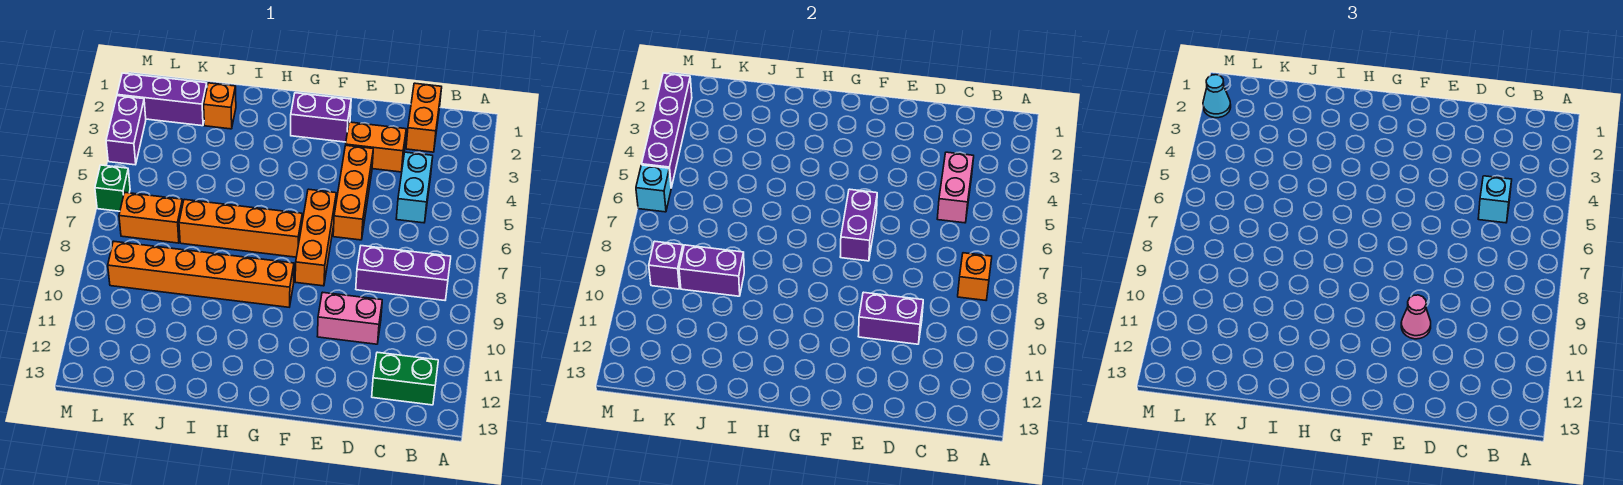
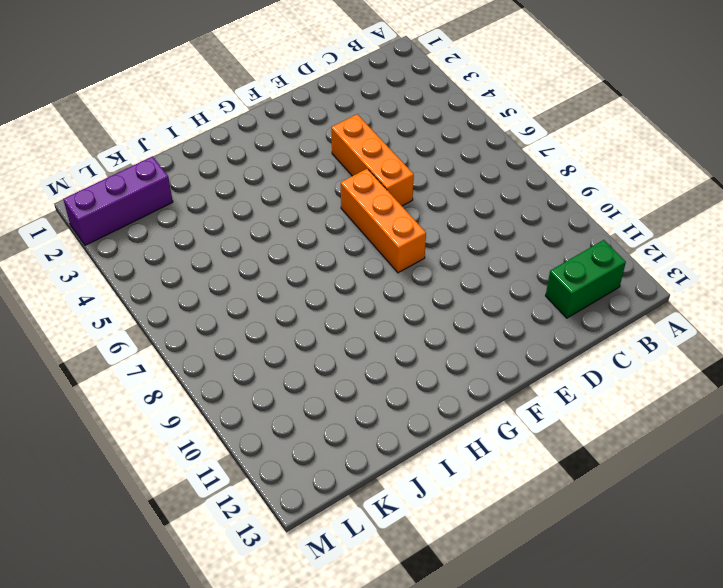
none -> purple brick B8:D8 level 1
none -> orange brick C1:C2 level 1
none -> cyan brick C4:C5 level 1

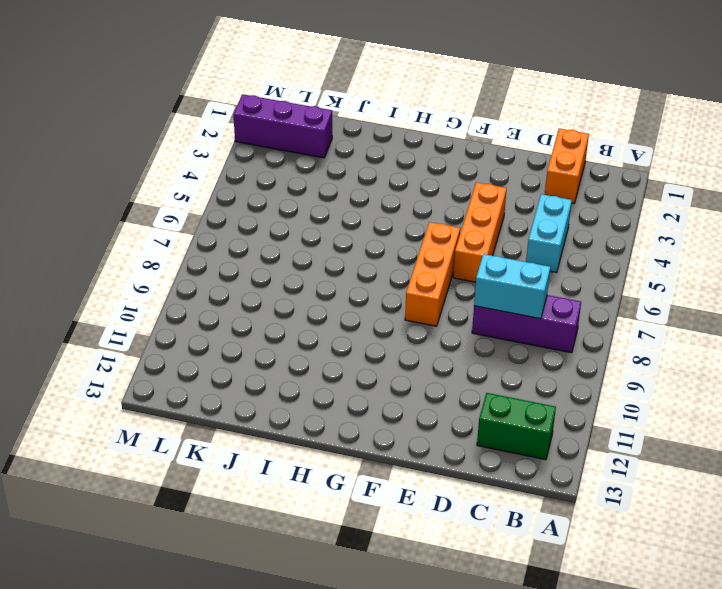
cyan brick C8:D8 level 2 -> none
none -> orange brick D3:E3 level 1
none -> pink brick D10:E10 level 1
none -> purple brick F2:G2 level 1

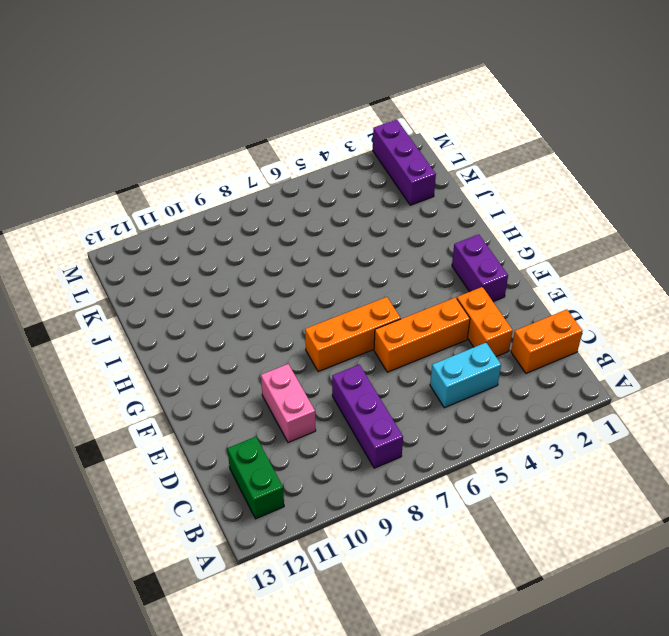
none -> orange brick G7:J7 level 1
none -> orange brick G9:L9 level 1
none -> orange brick J2 level 1

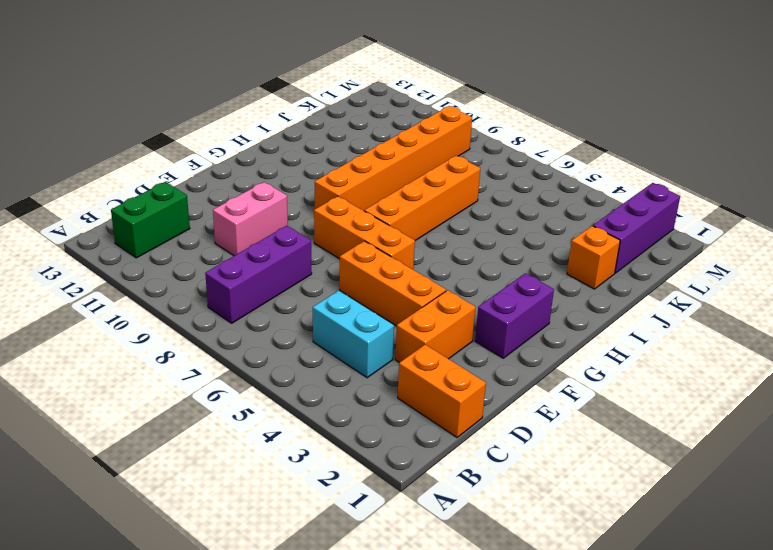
none -> orange brick K7:L7 level 1
none -> purple brick M3:M4 level 1
none -> green brick M6 level 1

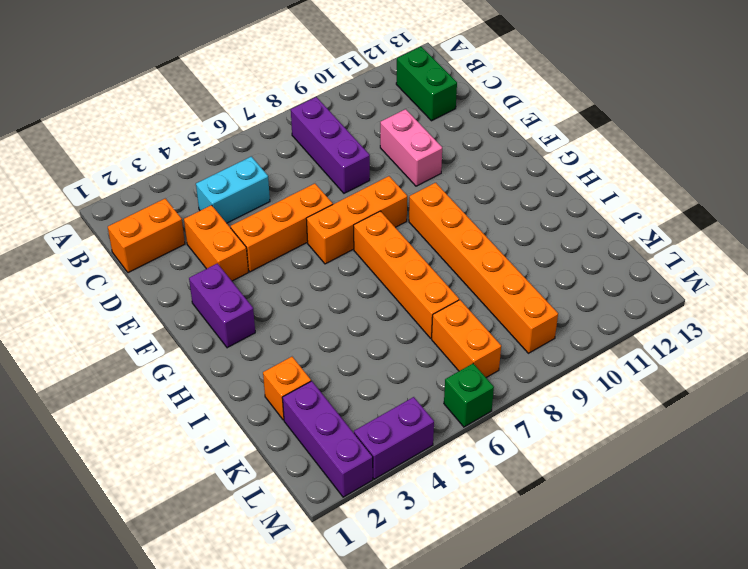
none -> orange brick B8 level 2
none -> pink brick C4:C5 level 2
none -> purple brick D10:E10 level 2

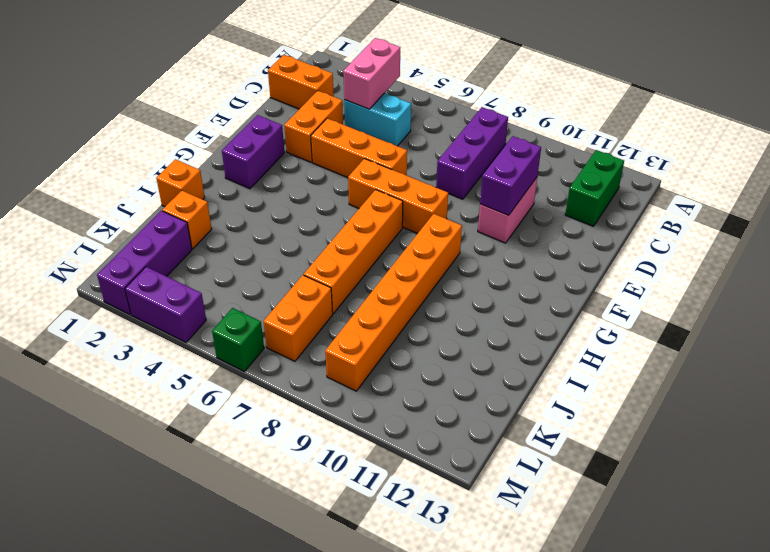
pink brick B4:C4 level 2 -> pink brick C4:C5 level 2
orange brick I1 level 1 -> orange brick B8 level 2
none -> purple brick F6:F7 level 2
none -> purple brick J9:K9 level 2
none -> purple brick L9 level 2

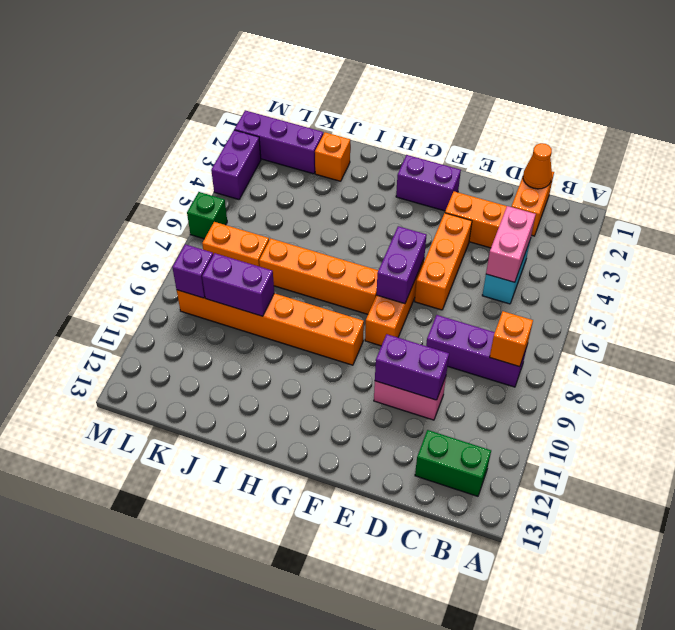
orange cone C1 level 2 -> none
none -> purple brick M2:M5 level 2
none -> cyan brick M6 level 2
none -> cyan brick C5 level 3

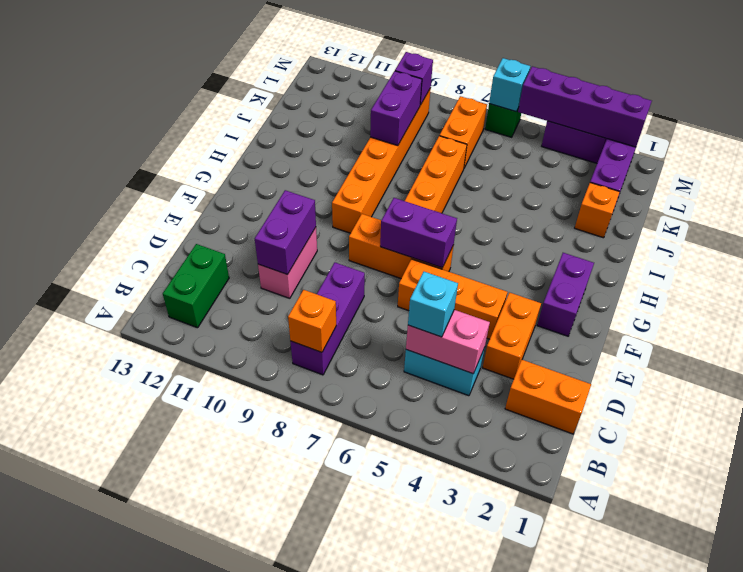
none -> pink cone E10 level 3
none -> cyan cone M2 level 3

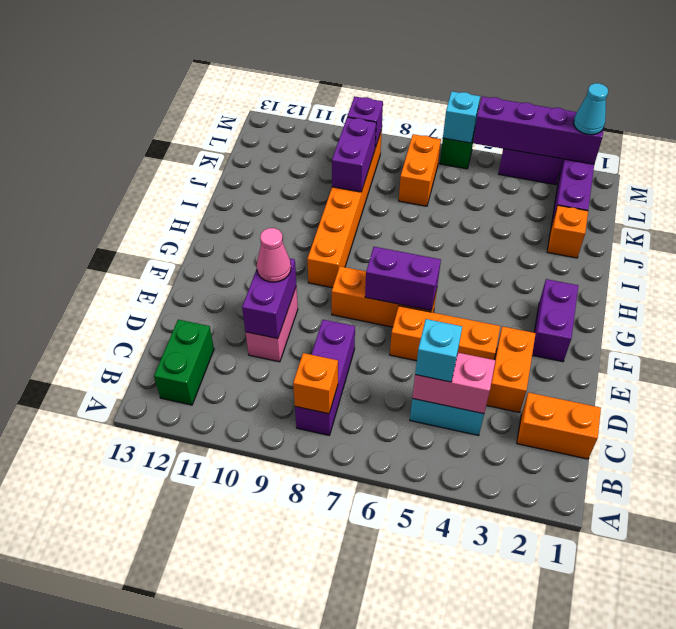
none -> orange brick G7:J7 level 1

